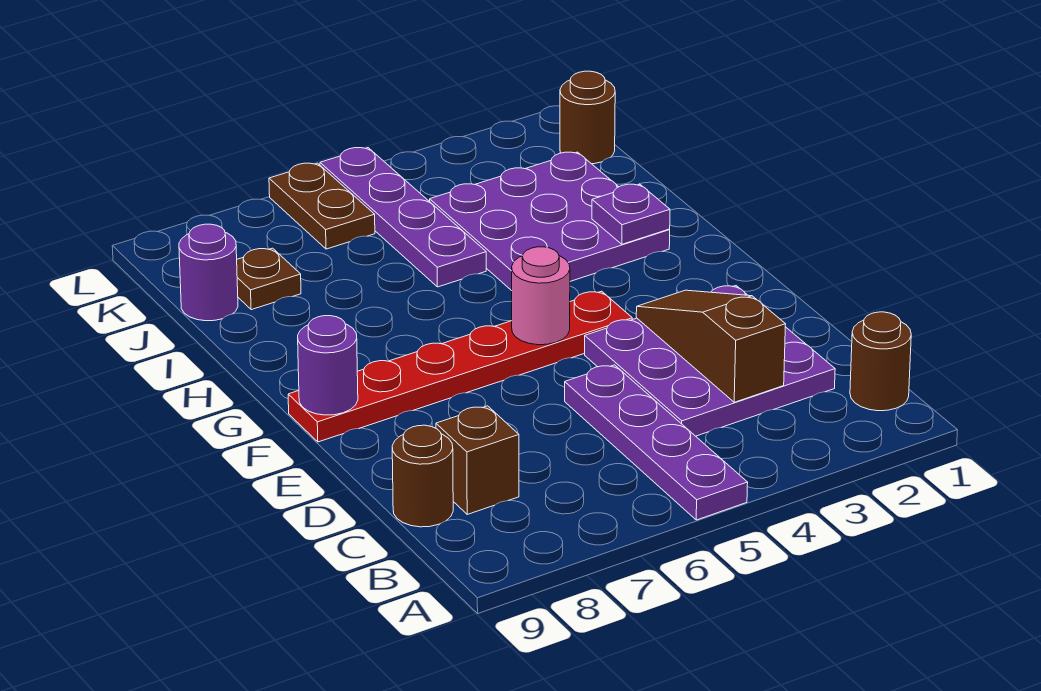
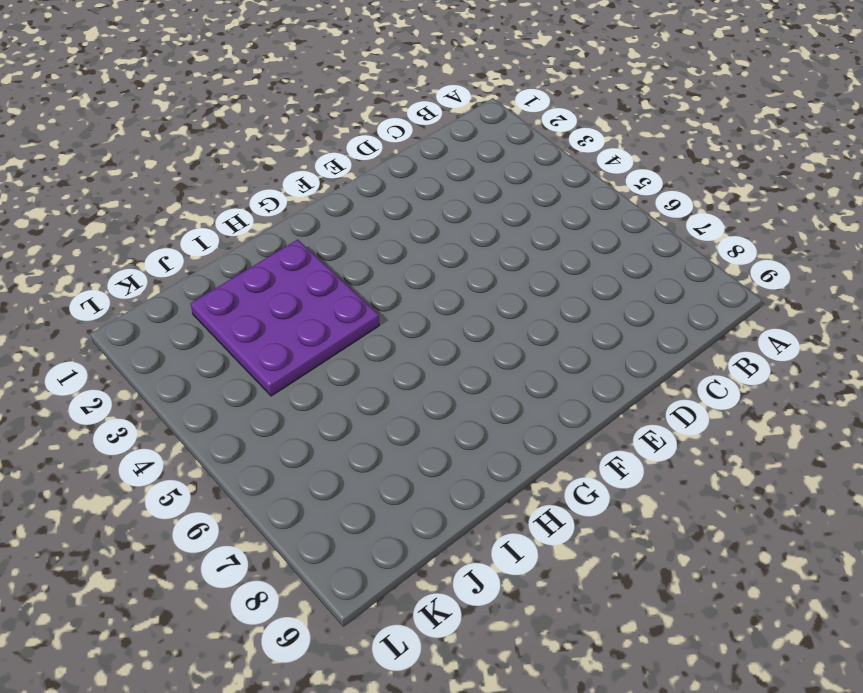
none -> purple plate A5:D5 level 1
none -> brown round brick B1 level 1
none -> purple plate C2:E4 level 1

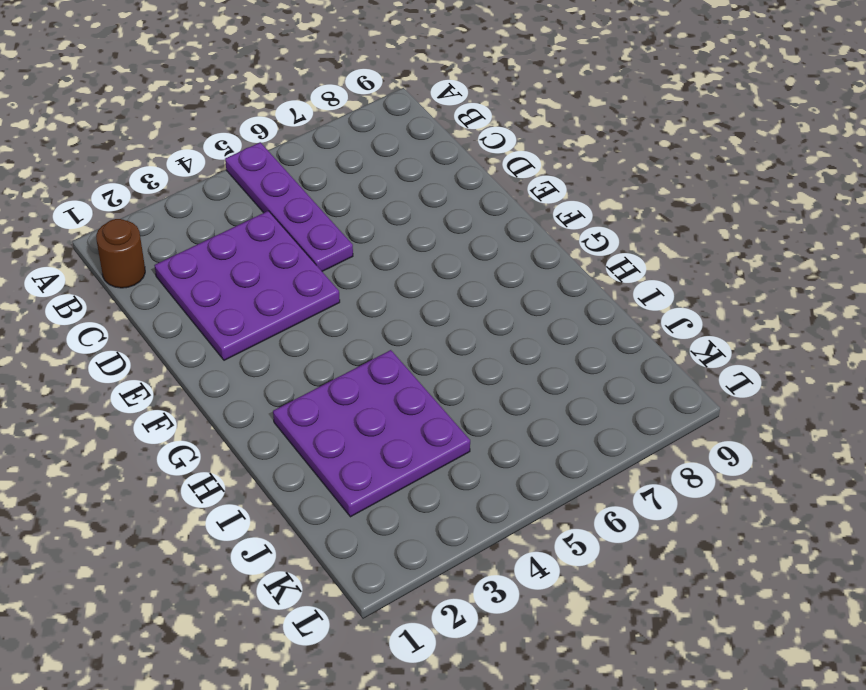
none -> brown brick C8 level 1
none -> brown round brick C9 level 1
none -> red plate F4:F9 level 1

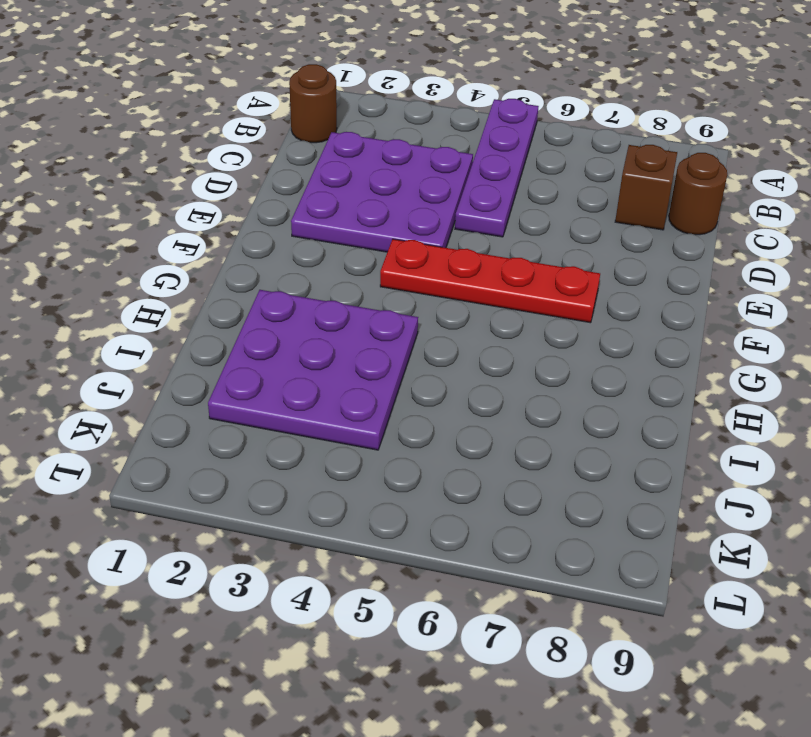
red plate F4:F7 level 1 -> red plate F4:F9 level 1
none -> purple plate I5:L5 level 1
none -> brown plate J8 level 1
none -> purple round brick J9 level 1

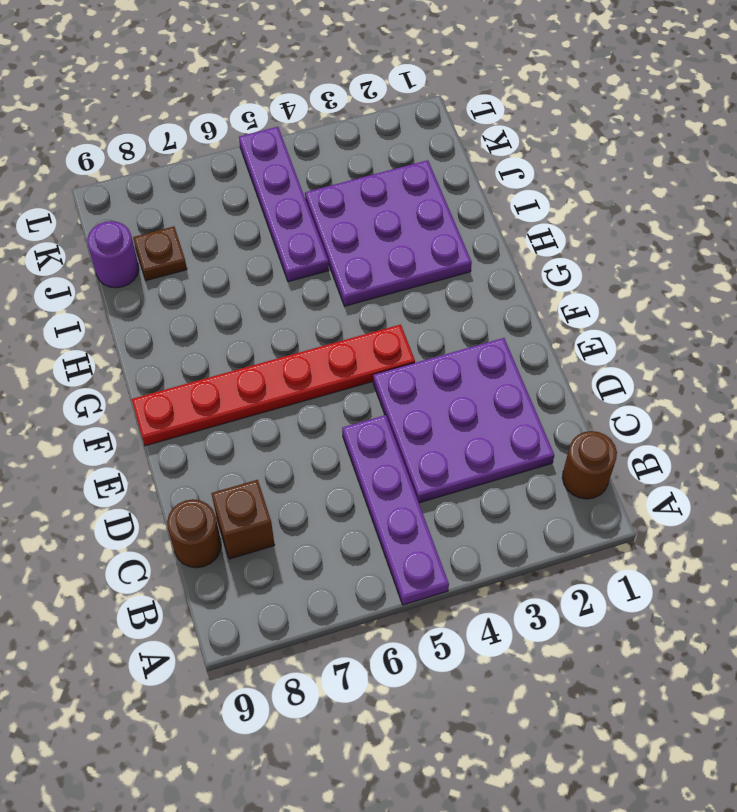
none -> brown round brick K1 level 1
none -> brown plate K6:L6 level 1
none -> brown slope C3:E3 level 2 top C

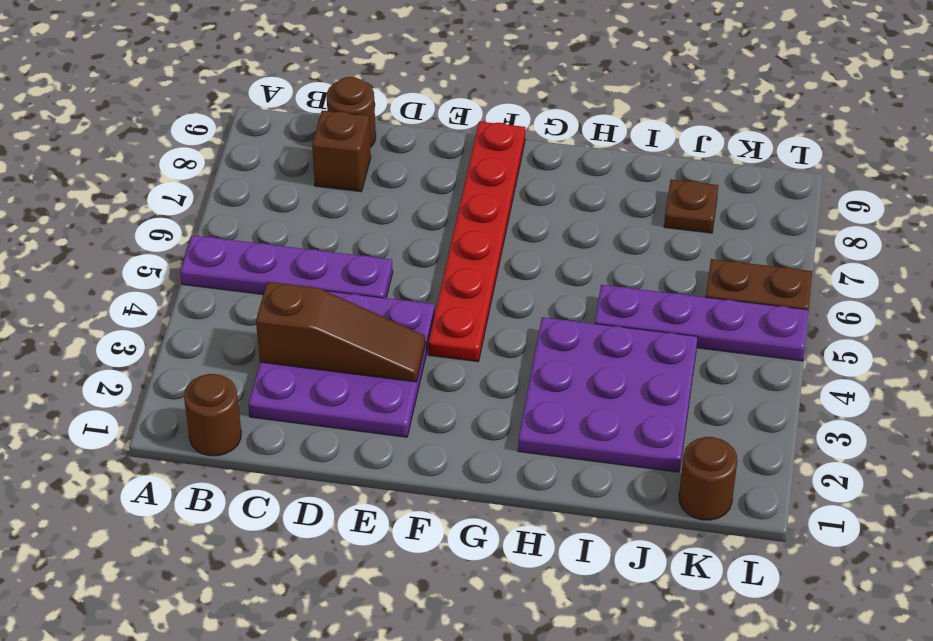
none -> purple round brick J9 level 1
none -> pink round brick F5 level 2
none -> purple round brick F9 level 2

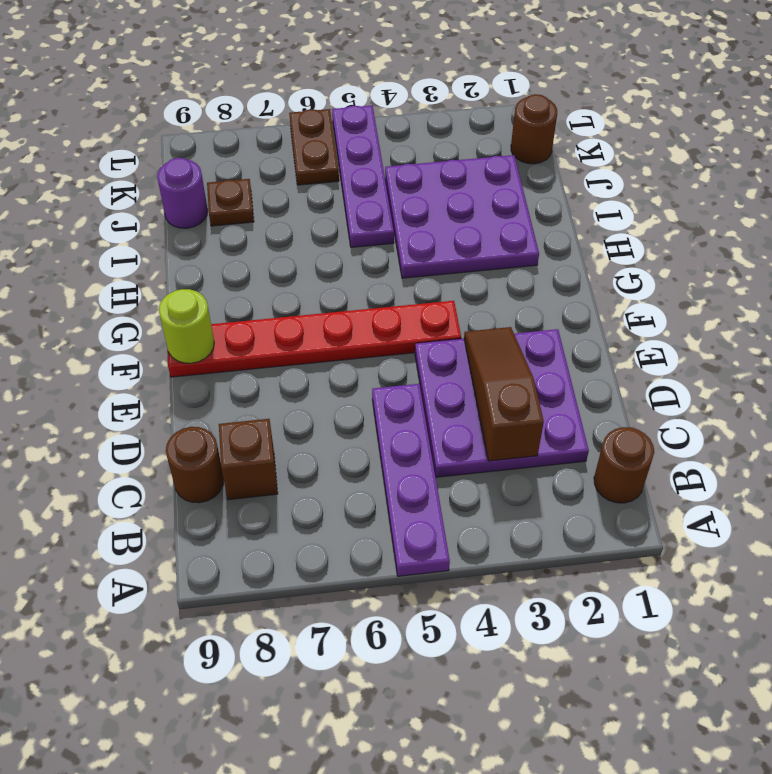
lime round brick F9 level 2 -> purple round brick F9 level 2
none -> pink round brick F5 level 2
none -> purple plate H2 level 2

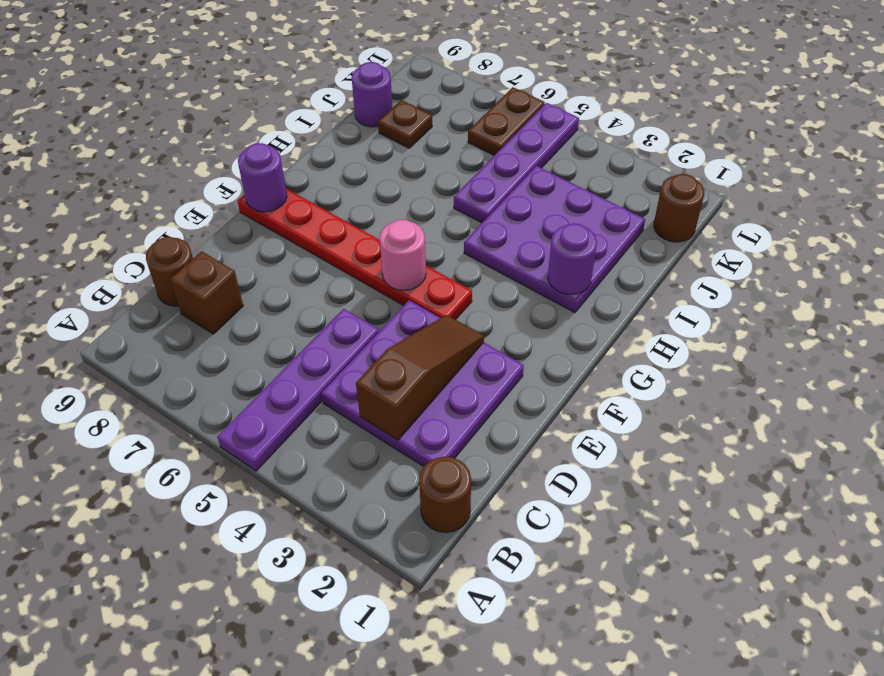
purple round brick H2 level 2 -> purple plate H2 level 2

